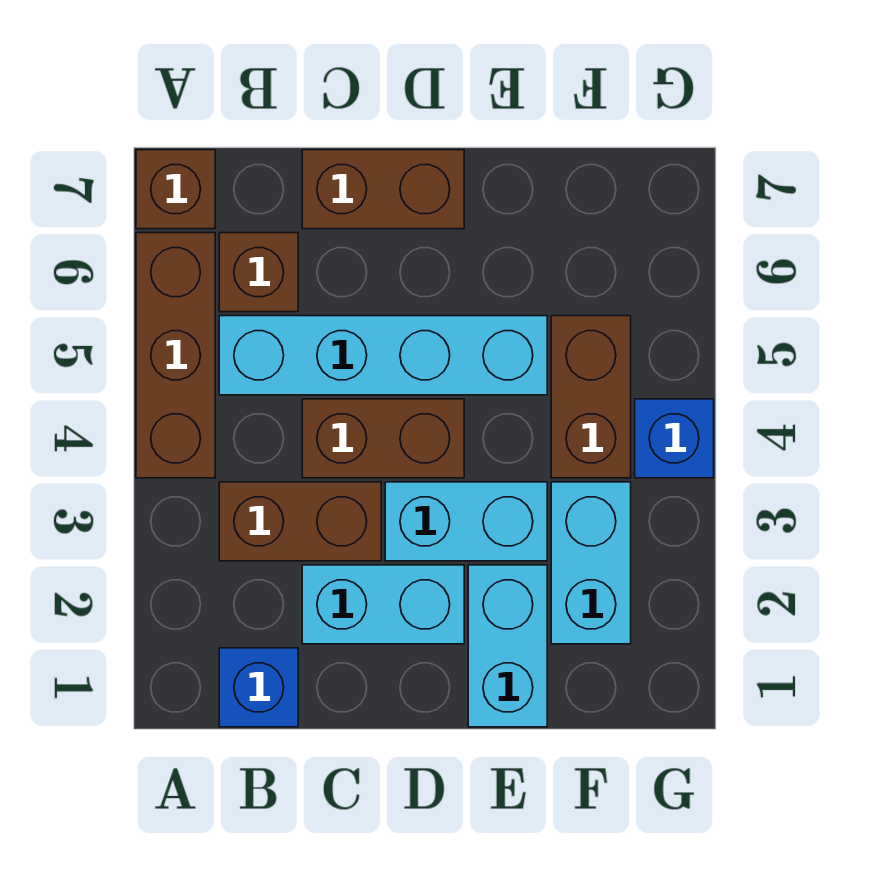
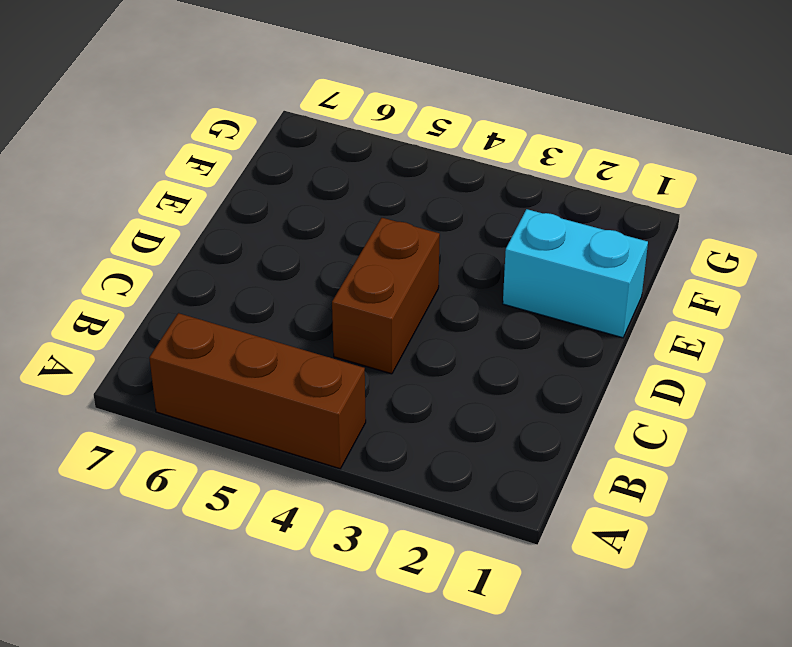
none -> brown brick A7 level 1
none -> blue brick B1 level 1
none -> brown brick B3:C3 level 1

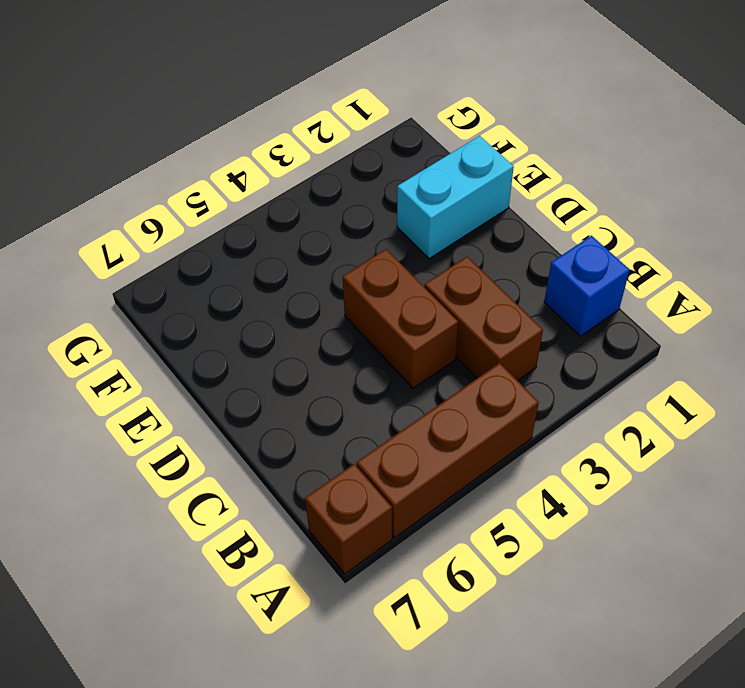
none -> cyan brick B5:E5 level 1
none -> brown brick B6 level 1
none -> cyan brick C2:D2 level 1

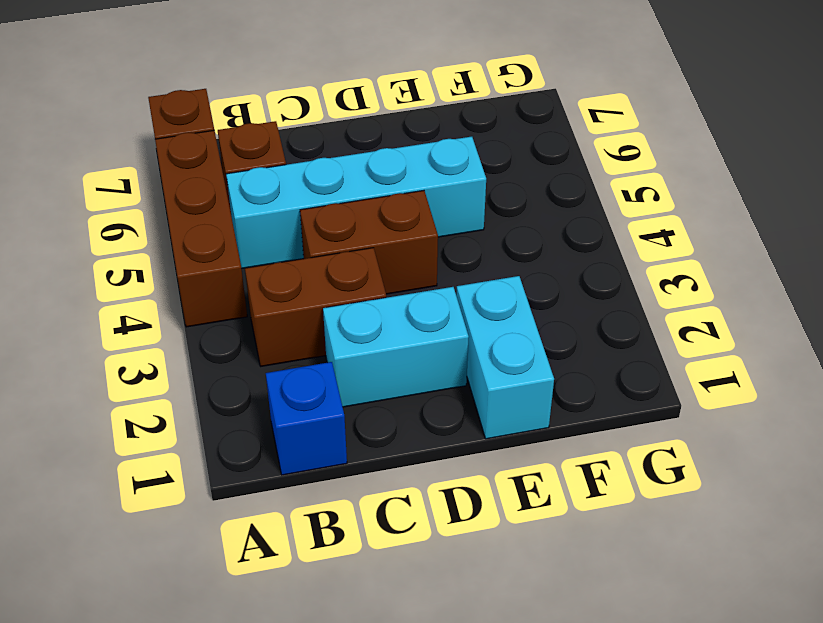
none -> brown brick C7:D7 level 1
none -> cyan brick D3:E3 level 1
none -> cyan brick F2:F3 level 1

